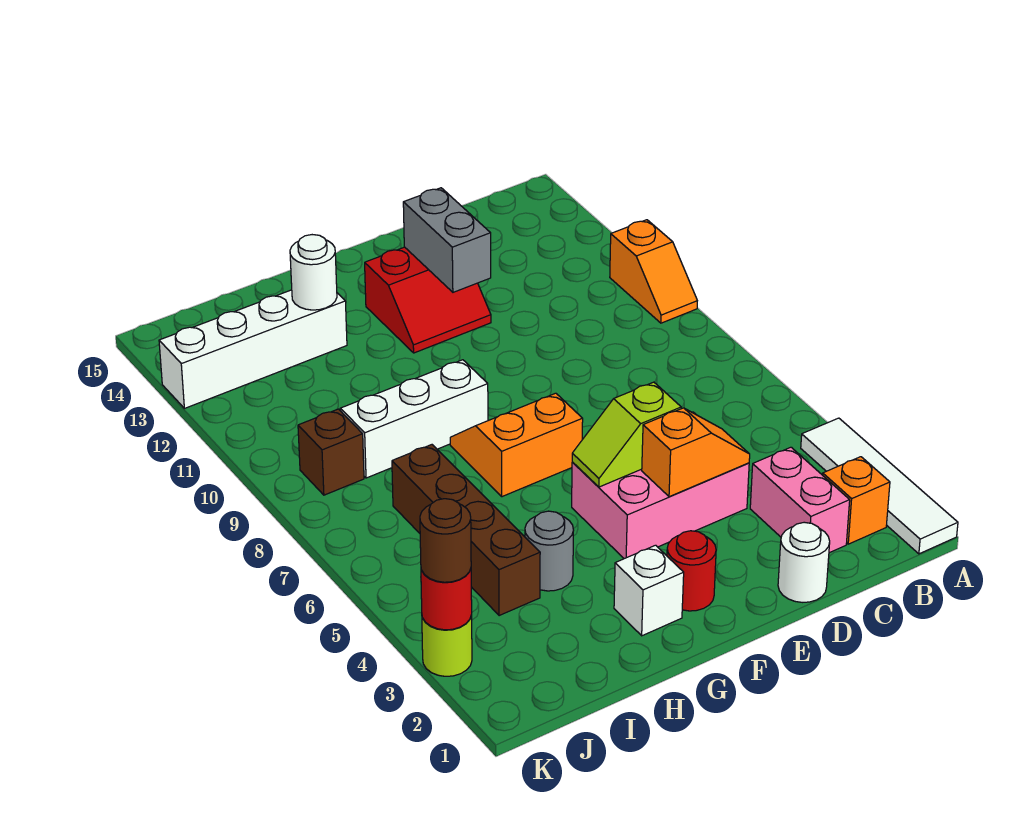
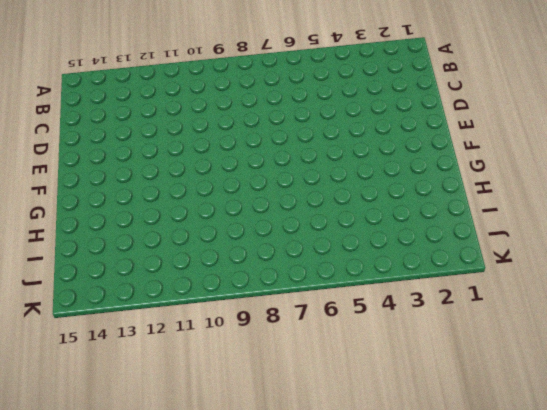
none -> white tile A1:A4 level 1
none -> orange slope A10:A11 level 1 top 11
none -> orange brick B2 level 1

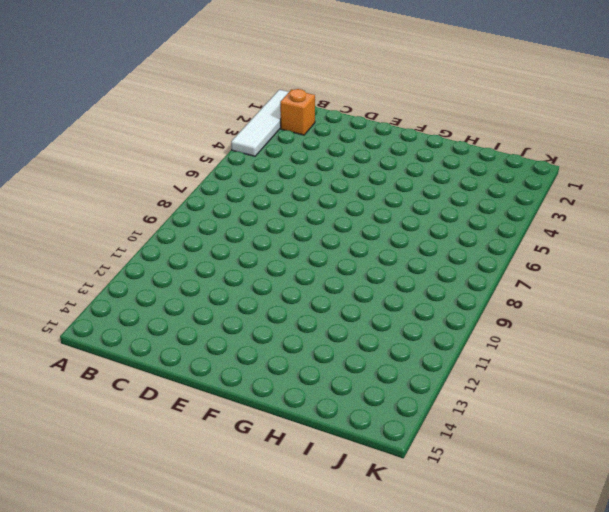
none -> orange slope A10:A11 level 1 top 11
none -> pink brick C2:C3 level 1
none -> white round brick D1 level 1

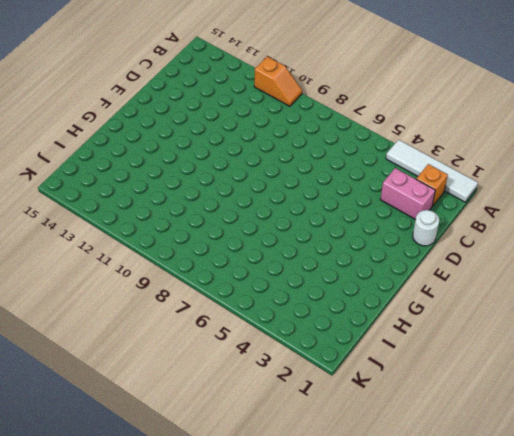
none -> pink brick D4:F5 level 1
none -> red slope E12:F13 level 1 top 13
none -> red round brick F2 level 1

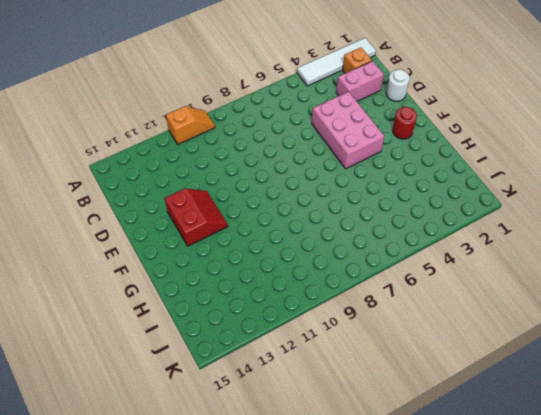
none -> orange slope F7:G8 level 1 top 7
none -> white brick G2 level 1
none -> white brick G9:I9 level 1

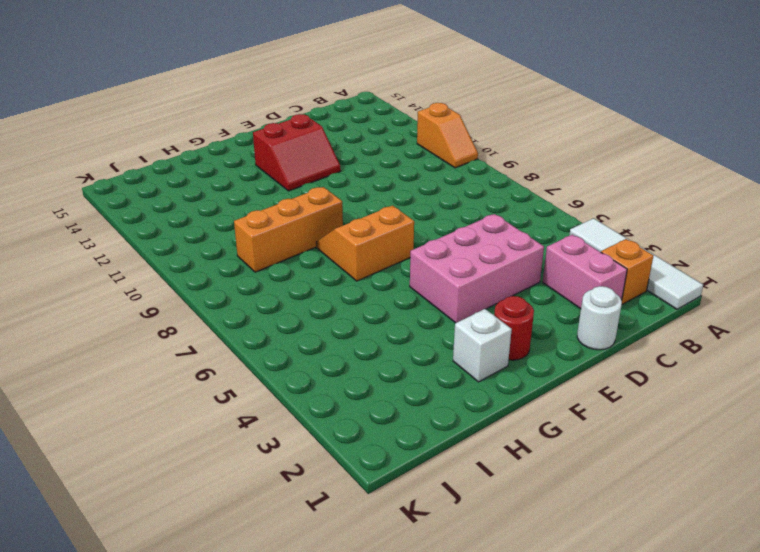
orange brick G9:I9 level 1 -> white brick G9:I9 level 1
none -> grey round brick H4 level 1
none -> white brick H13:K13 level 1
none -> brown brick I4:I7 level 1

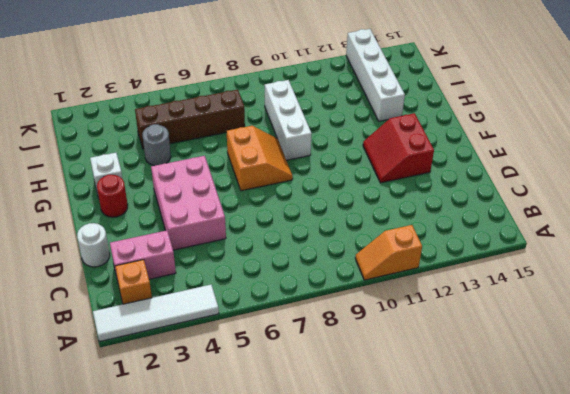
none -> brown brick J9 level 1
none -> lime round brick K3 level 1
none -> orange slope D4:E4 level 2 top E

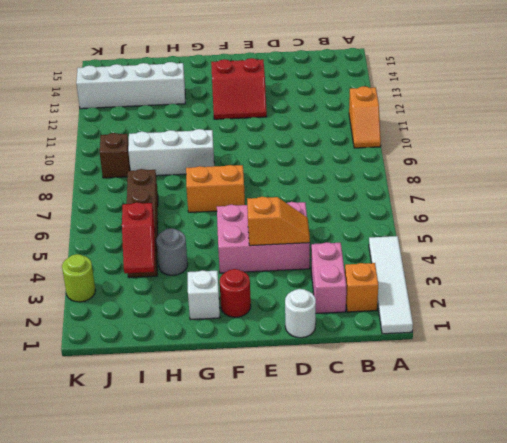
red slope I3:I4 level 2 top 4 -> none
none -> lime slope E5:F5 level 2 top E
none -> grey brick E12:E13 level 2
none -> white round brick H13 level 2

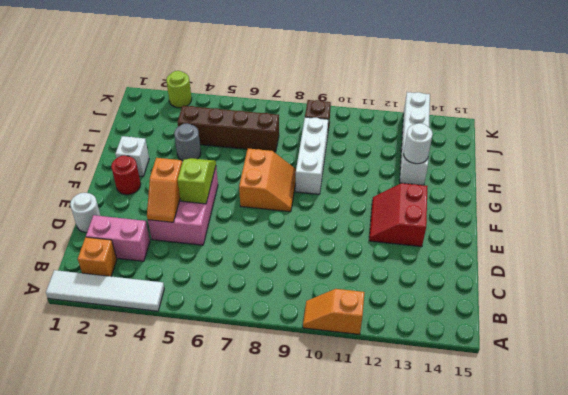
none -> grey brick E12:E13 level 2
none -> red round brick K3 level 2
none -> brown round brick K3 level 3

